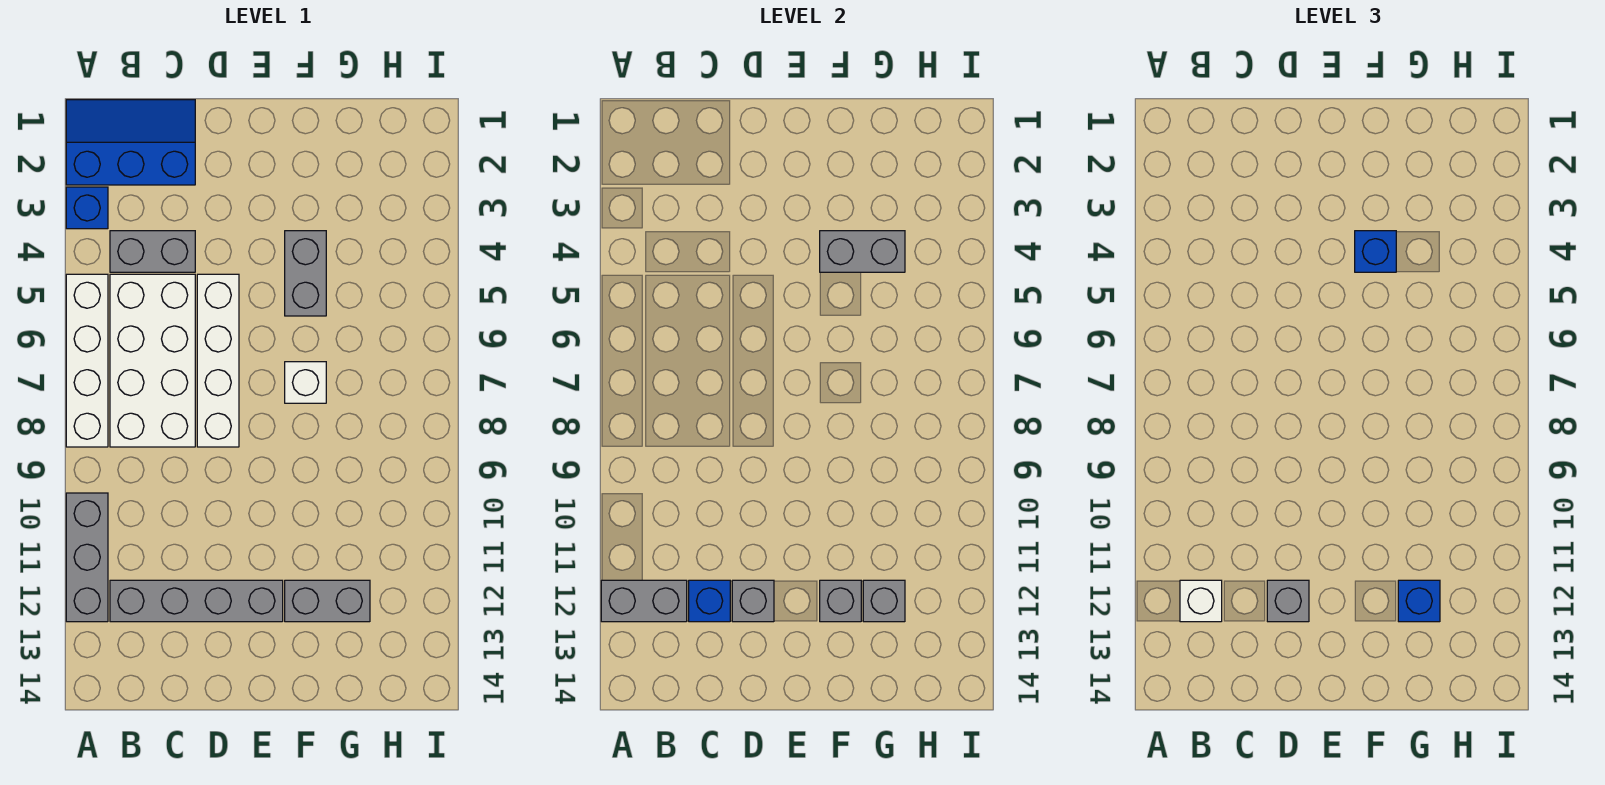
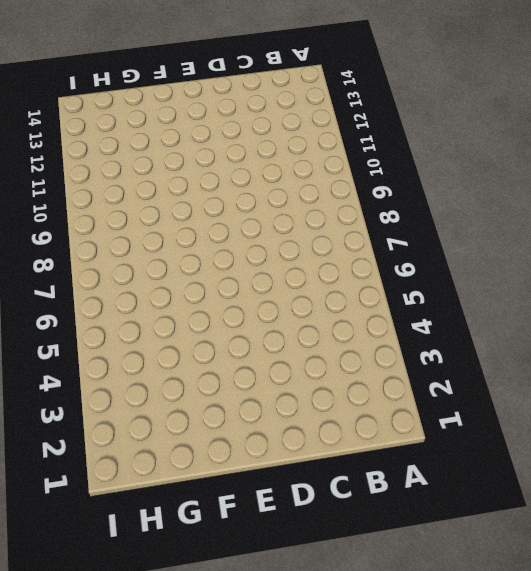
none -> blue slope A1:C2 level 1 top 2
none -> blue brick A3 level 1
none -> white brick A5:A8 level 1

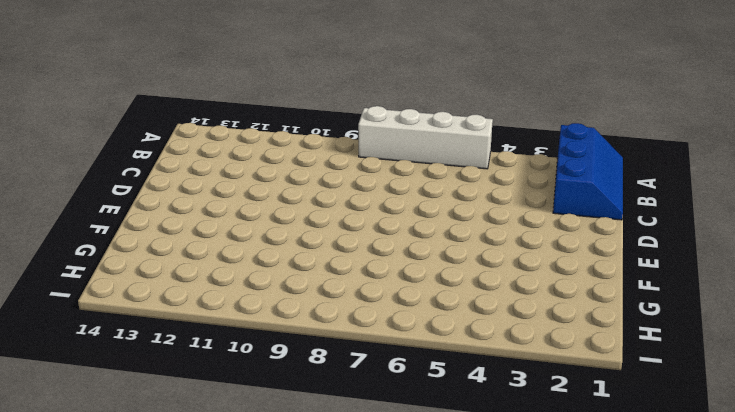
none -> blue brick A3 level 1
none -> grey brick A10:A12 level 1
none -> grey brick B4:C4 level 1

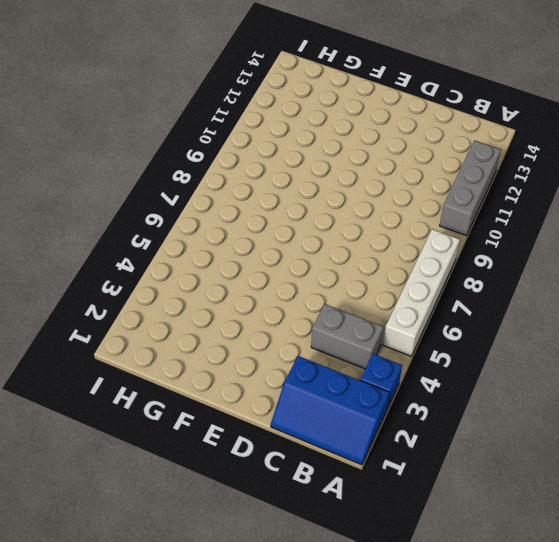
none -> white brick B5:C8 level 1
none -> grey brick B12:E12 level 1
none -> white brick D5:D8 level 1

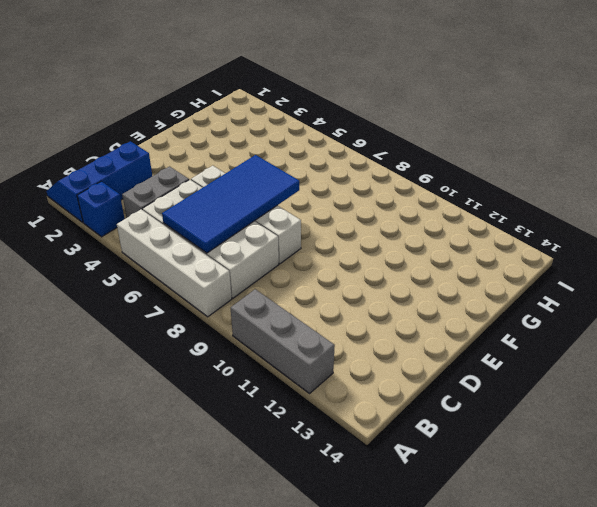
blue tile B6:E7 level 2 -> none
none -> grey brick B12:E12 level 1
none -> grey brick F4:F5 level 1
none -> white brick F7 level 1

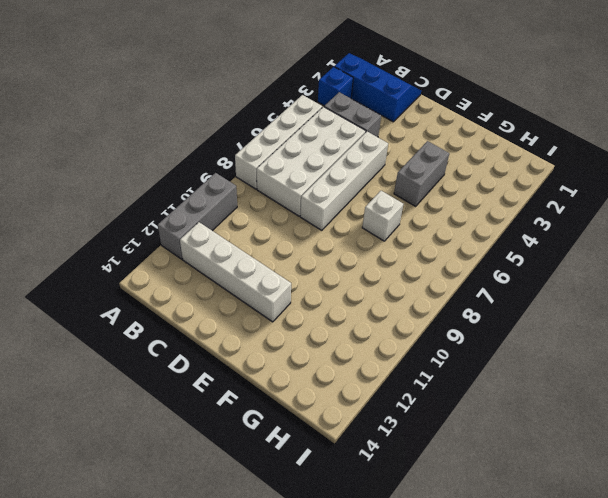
white brick B12:E12 level 1 -> grey brick B12:E12 level 1
none -> grey brick F12:G12 level 1
none -> grey brick A12:B12 level 2
none -> blue brick C12 level 2

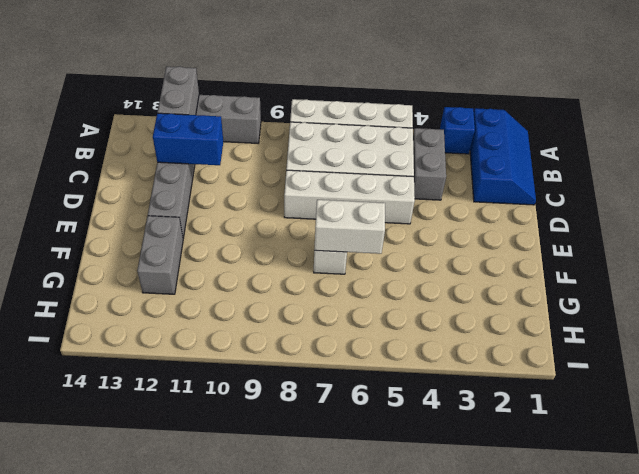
blue brick C11:C12 level 2 -> blue brick C12 level 2
white brick F6:F7 level 2 -> none
none -> grey brick F4:F5 level 1
none -> grey brick D12 level 2
none -> grey brick F4:G4 level 2

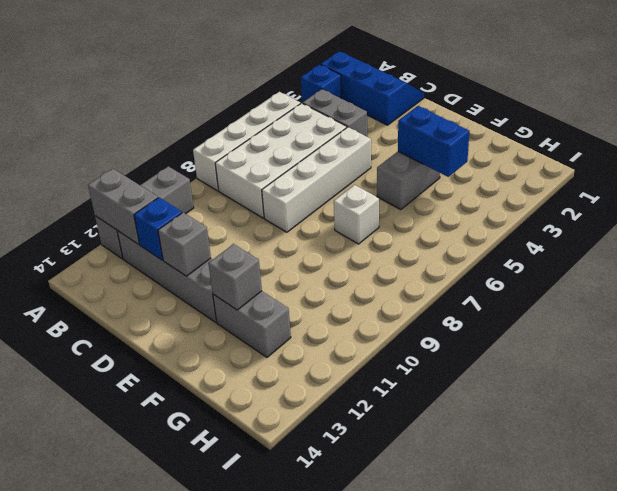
blue brick F4:G4 level 2 -> grey brick F4:G4 level 2
none -> grey brick G12 level 2
none -> white brick B12 level 3
none -> grey brick D12 level 3

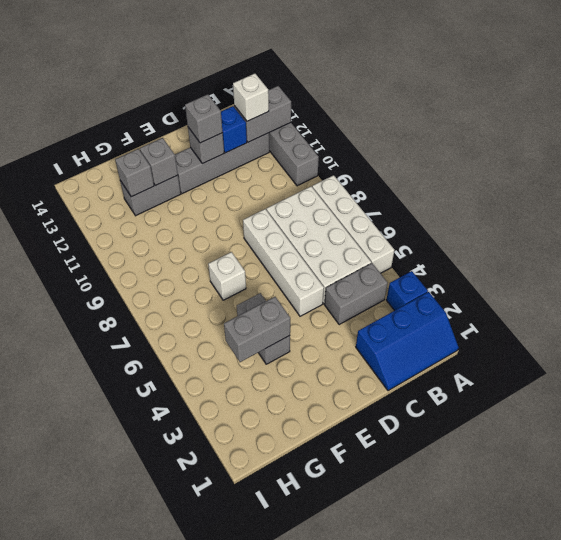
none -> blue brick F4 level 3
none -> blue brick G12 level 3

